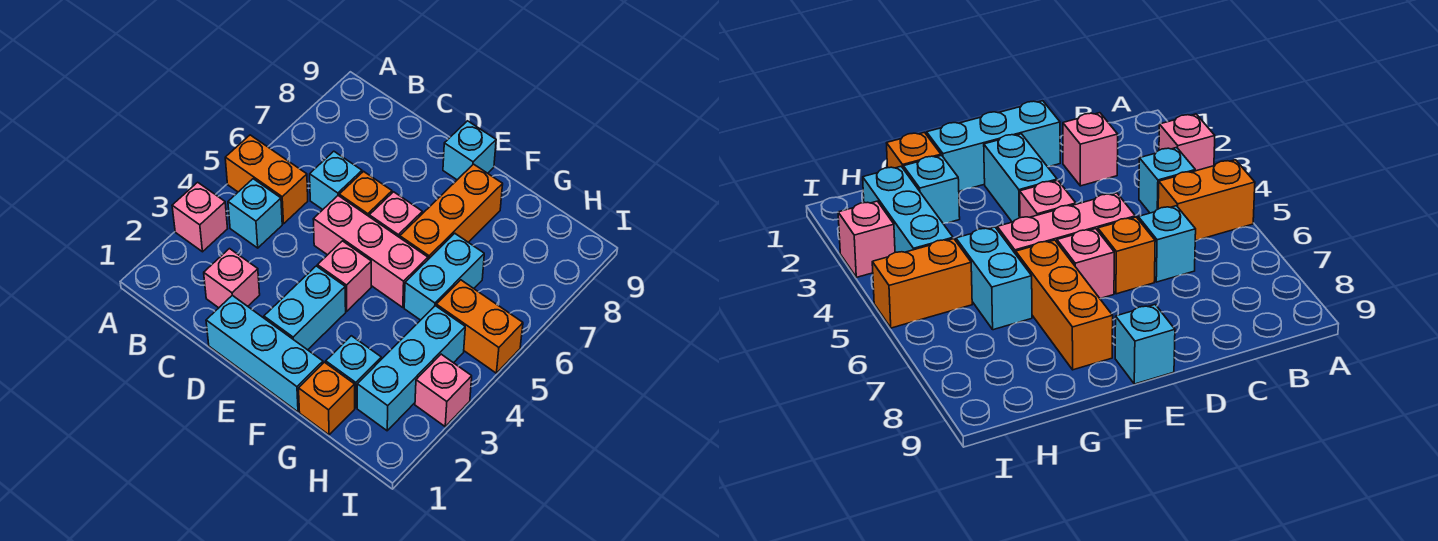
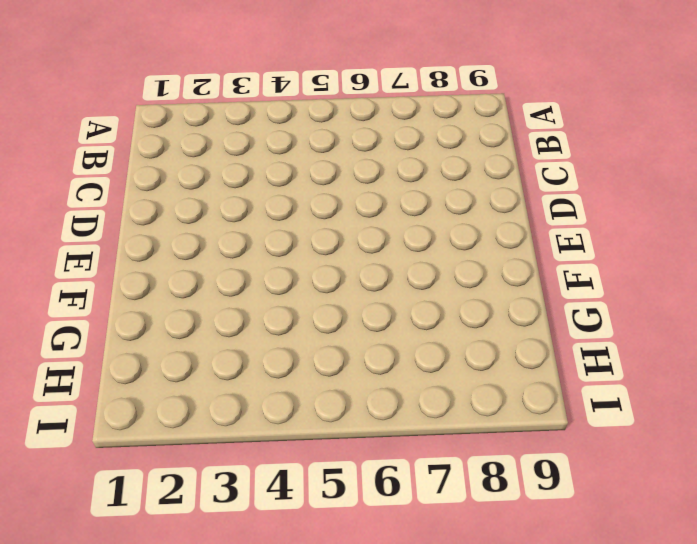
none -> pink brick A3 level 1
none -> orange brick A5:B5 level 1
none -> cyan brick B4 level 1

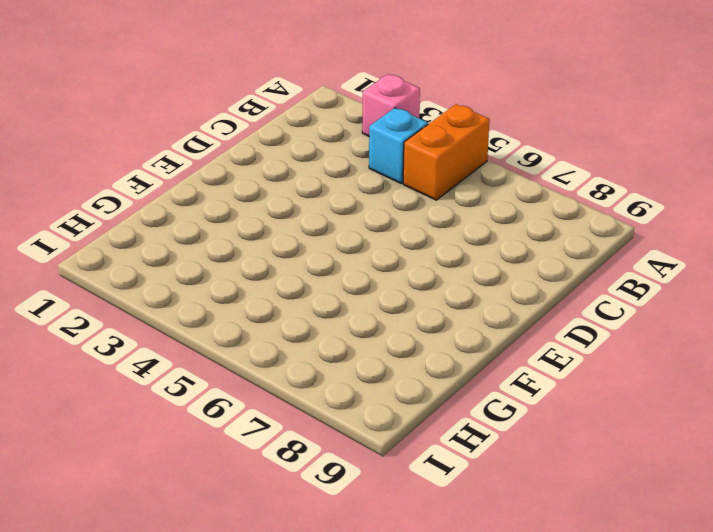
none -> pink brick C2 level 1
none -> cyan brick C6 level 1
none -> cyan brick D1:F1 level 1

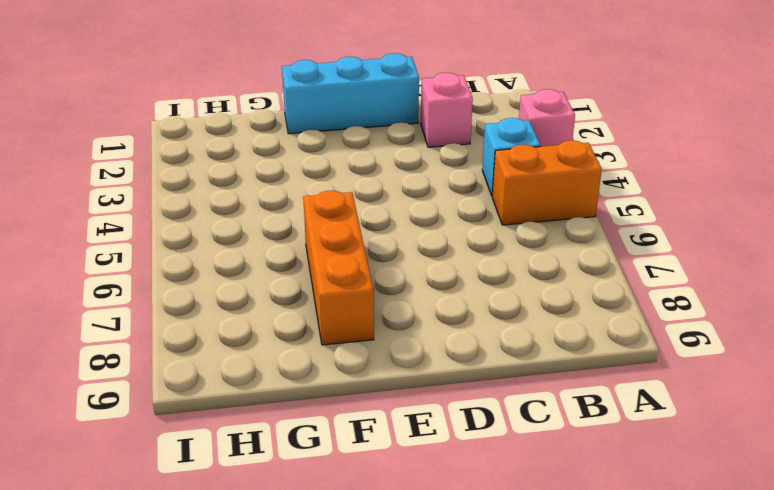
none -> cyan brick C6 level 1
none -> pink brick D5:F5 level 1
none -> orange brick D6 level 1

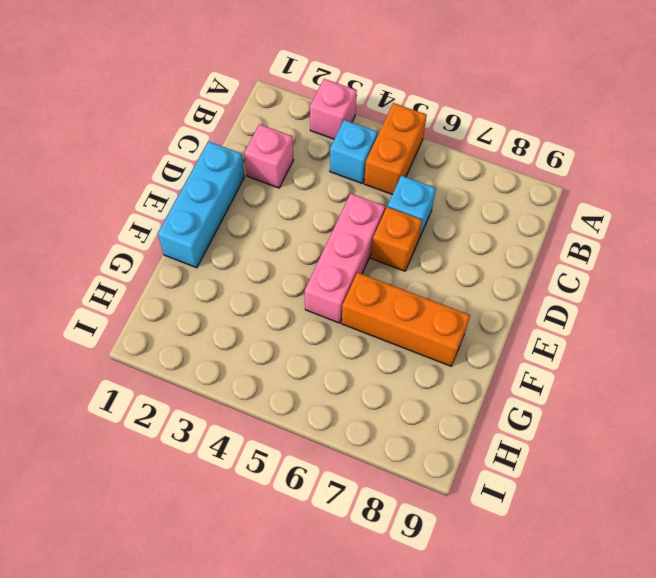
none -> cyan brick E2:E3 level 1
none -> pink brick E4 level 1
none -> pink brick E6 level 1

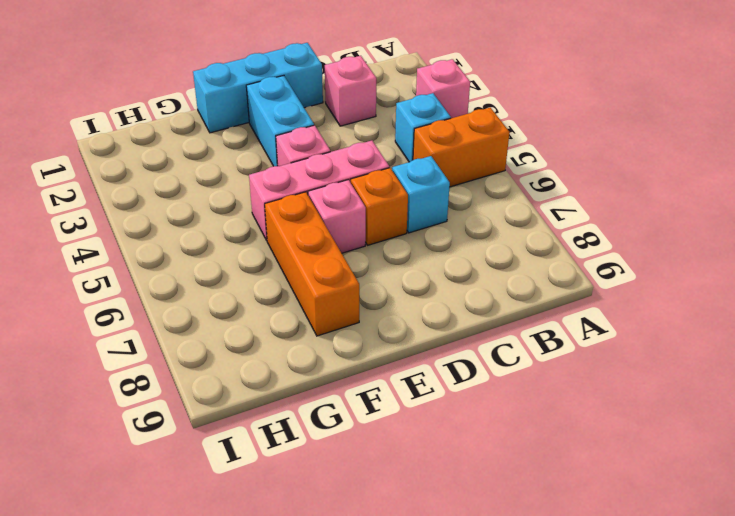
none -> cyan brick E9 level 1
none -> orange brick G1 level 1
none -> cyan brick G2 level 1

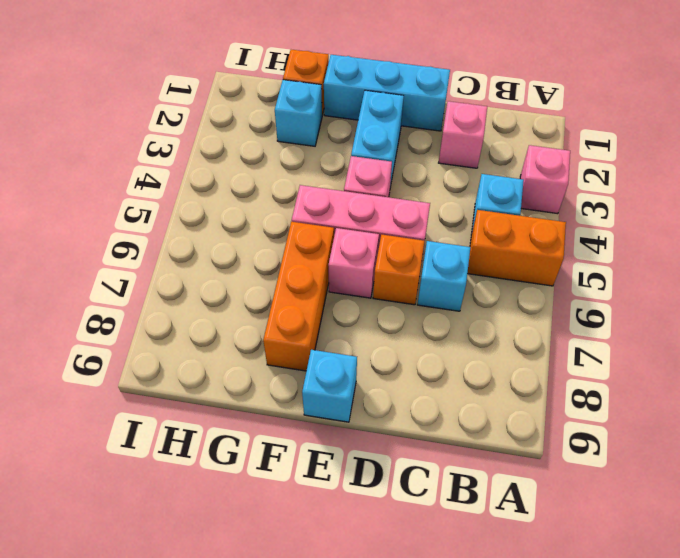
none -> cyan brick G5:G6 level 1
none -> cyan brick H2:H4 level 1
none -> orange brick H5:I5 level 1

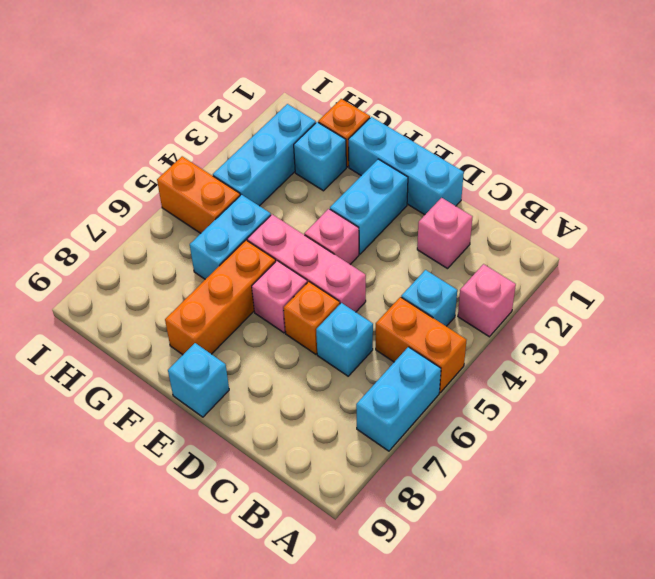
cyan brick A6:A7 level 1 -> none
none -> pink brick I3 level 1

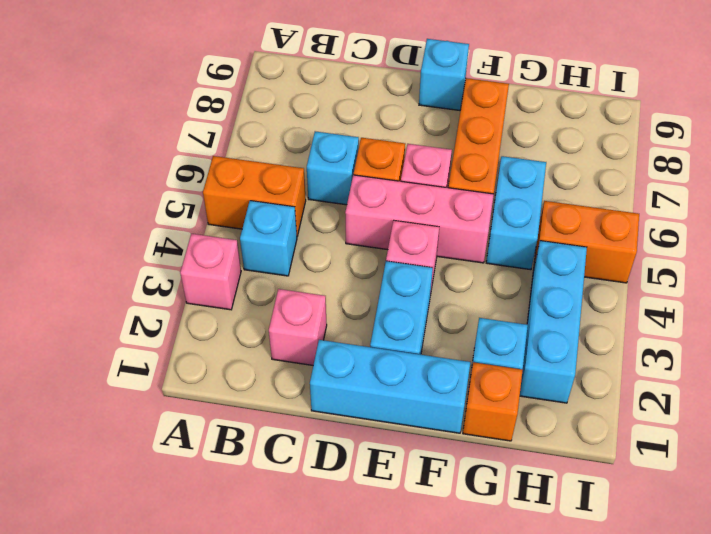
none -> pink brick I3 level 1

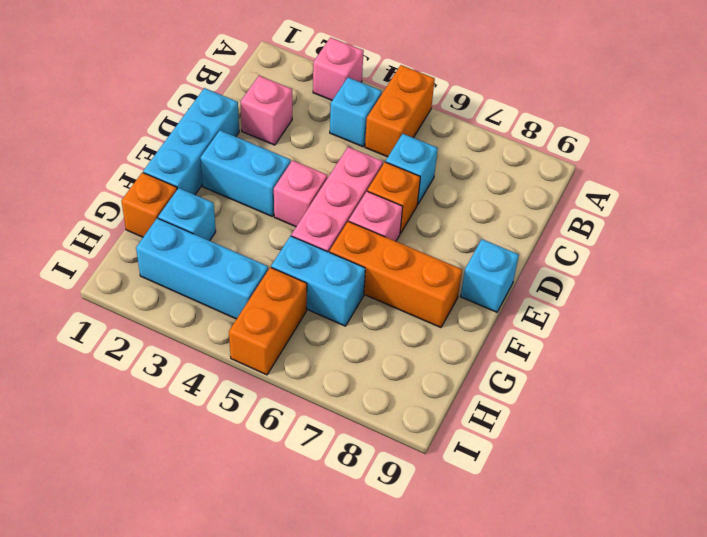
none -> pink brick I3 level 1

